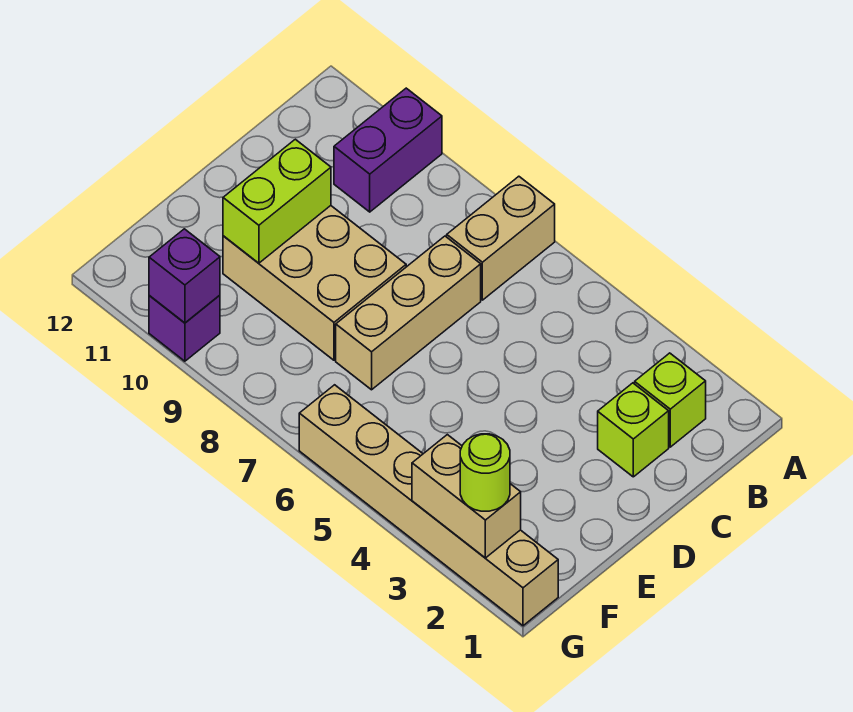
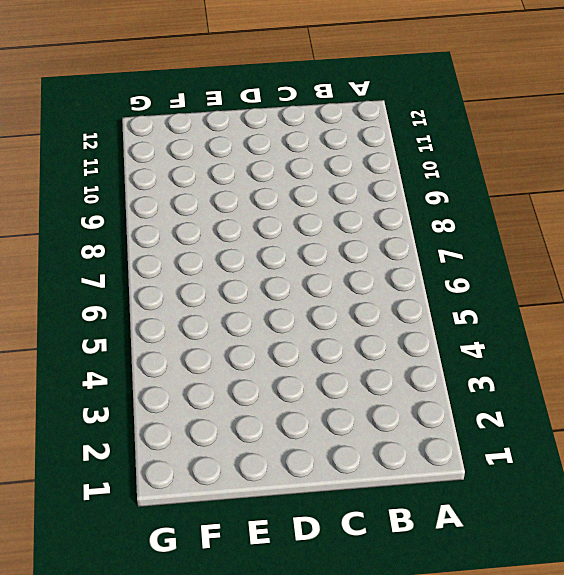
none -> tan brick A7:B7 level 1
none -> purple brick A10:B10 level 1
none -> lime brick B2 level 1

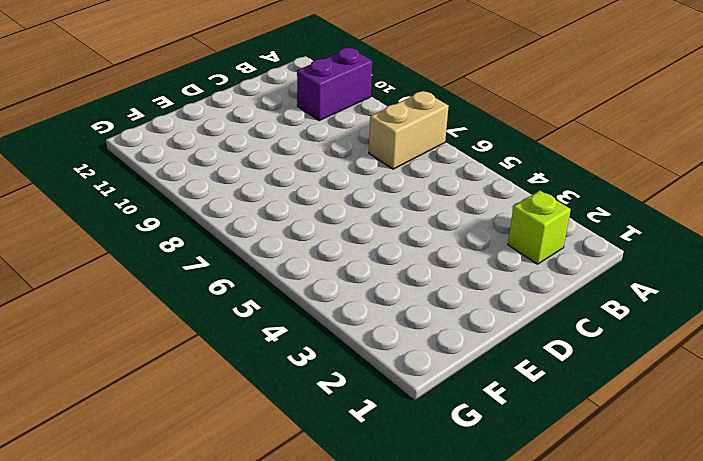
none -> lime brick C2 level 1
none -> tan brick C7:E7 level 1
none -> tan brick D8:E10 level 1

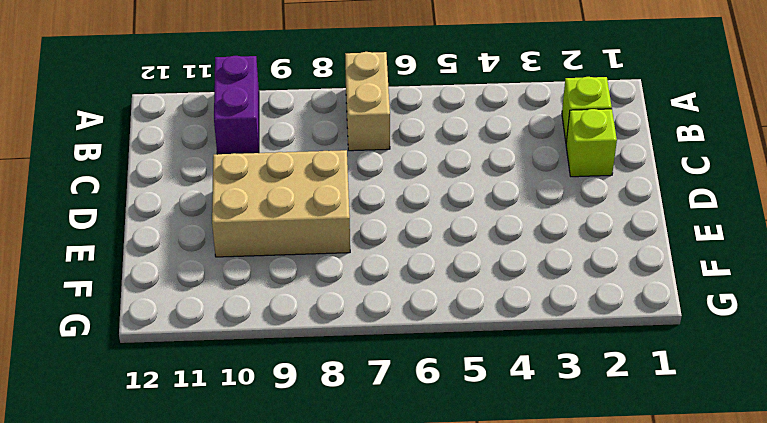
none -> tan brick C7:E7 level 1
none -> tan brick G1:G6 level 1
none -> purple brick G10 level 1

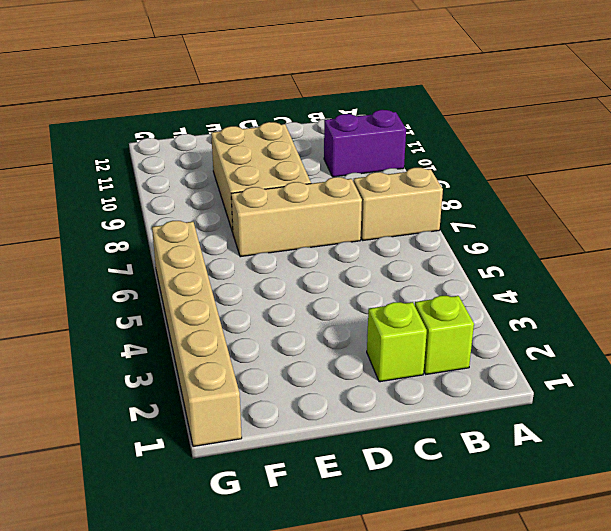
none -> purple brick G10 level 1
none -> lime brick D10:E10 level 2
none -> tan brick G2:G3 level 2

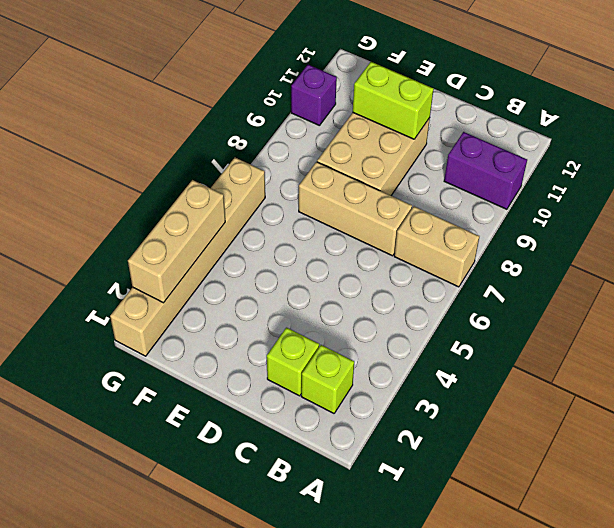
tan brick G2:G4 level 2 -> tan brick G2:G3 level 2
none -> purple brick G10 level 2
none -> lime round brick G2 level 3

